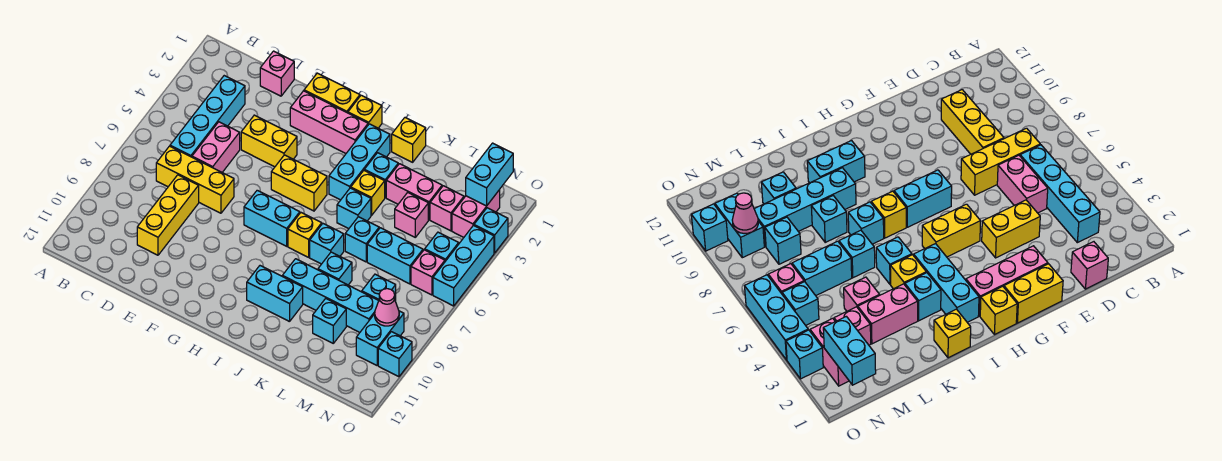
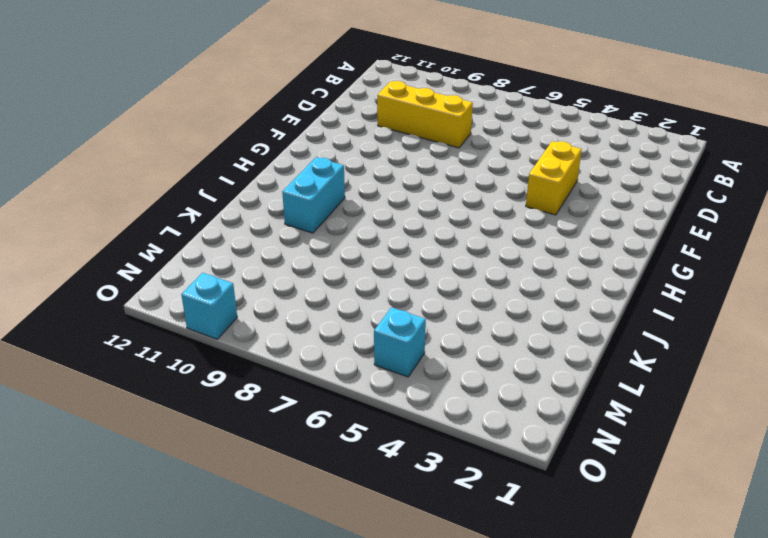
none -> cyan brick C3:C6 level 1
none -> yellow brick C7:E7 level 1
none -> pink brick D1 level 1
none -> pink brick D5:D6 level 1

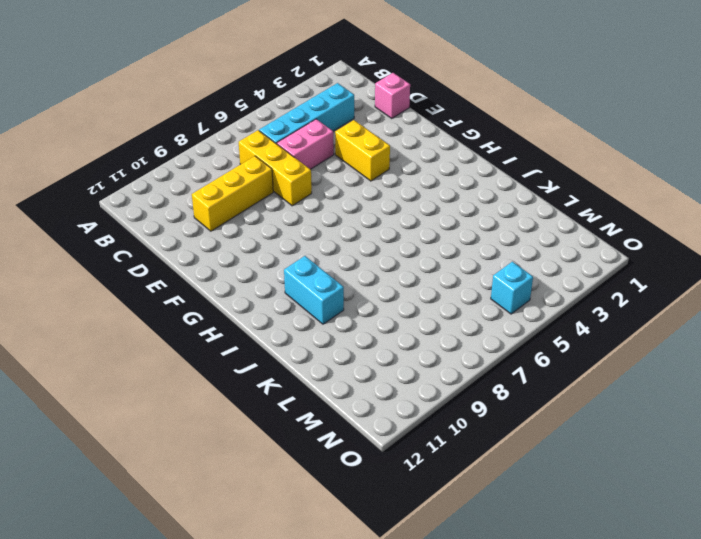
none -> yellow brick F1:G1 level 1
none -> pink brick F2:H2 level 1
none -> yellow brick G5:H5 level 1
none -> cyan brick G7:H7 level 1

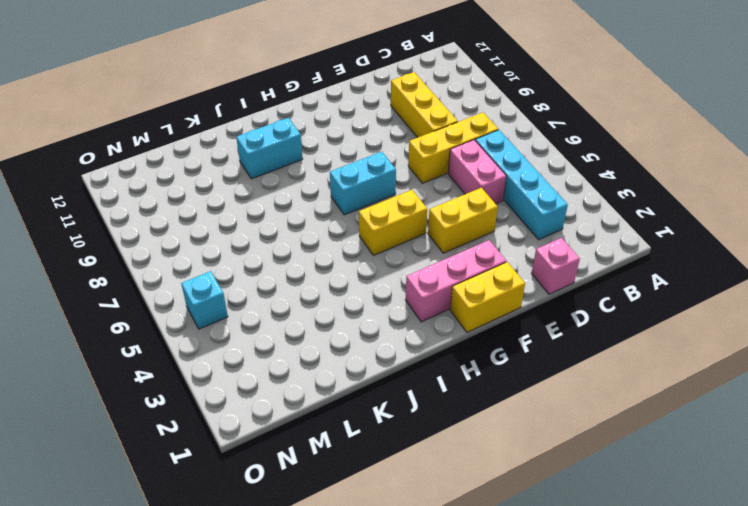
none -> yellow brick H1 level 1
none -> cyan brick I2:I4 level 1
none -> yellow brick I7 level 1
none -> yellow brick J1 level 1

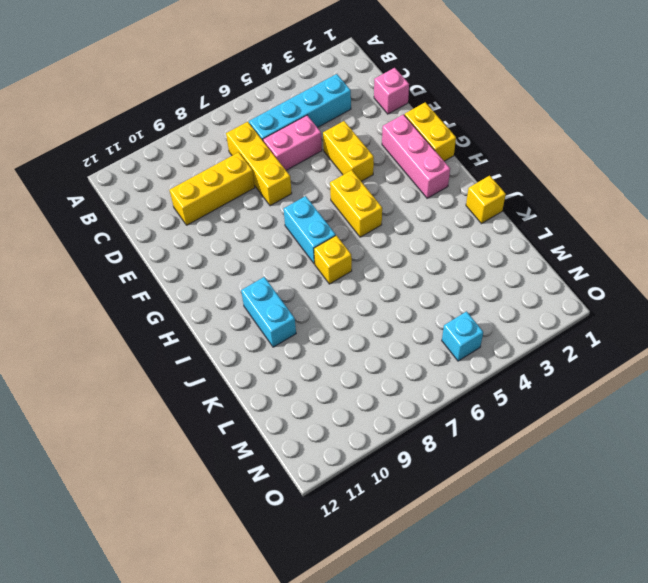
none -> yellow brick H1 level 1
none -> cyan brick I2:I4 level 1
none -> cyan brick J3 level 1
none -> yellow brick J4 level 1

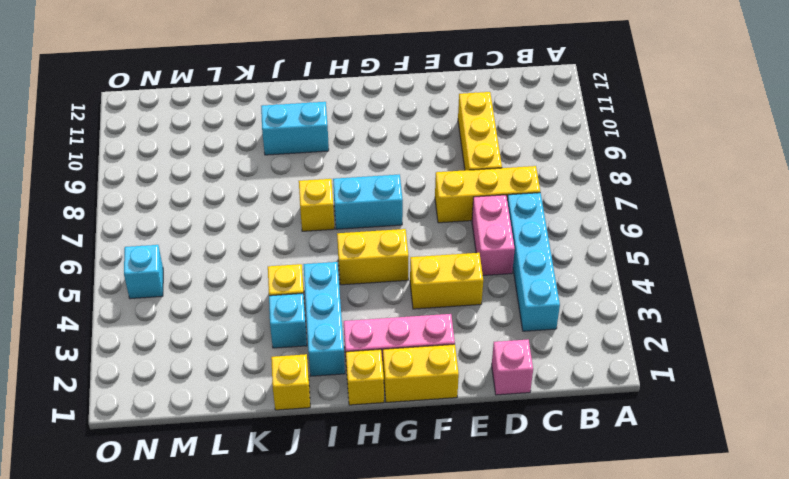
none -> cyan brick J5 level 1
none -> cyan brick J7 level 1
none -> cyan brick J9:M9 level 1
none -> pink brick K3:L3 level 1

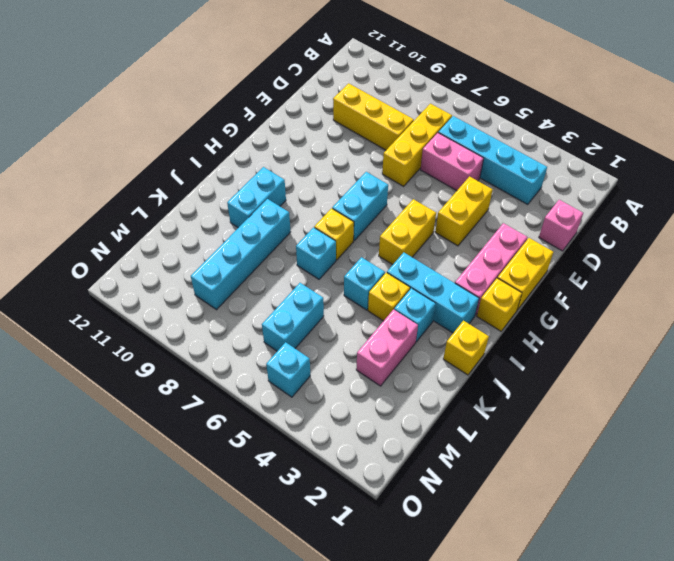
none -> cyan brick K6 level 1
none -> cyan brick K8 level 1
none -> pink brick L4 level 1
none -> cyan brick L10 level 1

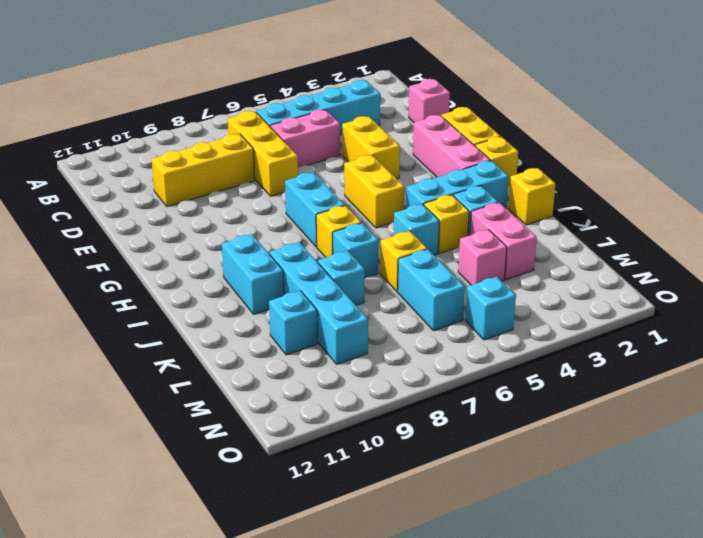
yellow brick K6 level 1 -> cyan brick K6 level 1
none -> pink brick M3 level 1
none -> cyan brick M8 level 1
none -> pink brick N2:N3 level 1
none -> pink brick N6 level 1

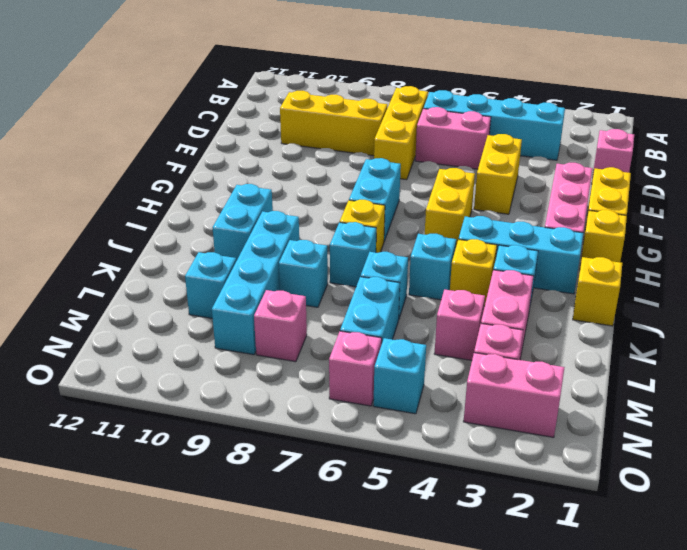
pink brick M8 level 1 -> cyan brick M8 level 1
none -> cyan brick N9:N10 level 1
none -> cyan brick O3 level 1
none -> cyan brick O4:O6 level 1
none -> cyan brick O10 level 1

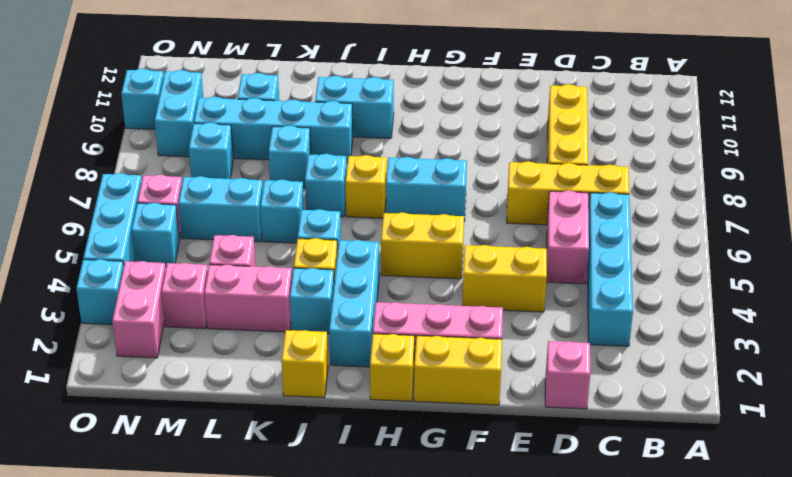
none -> cyan brick N1:N2 level 2
none -> pink cone N9 level 2

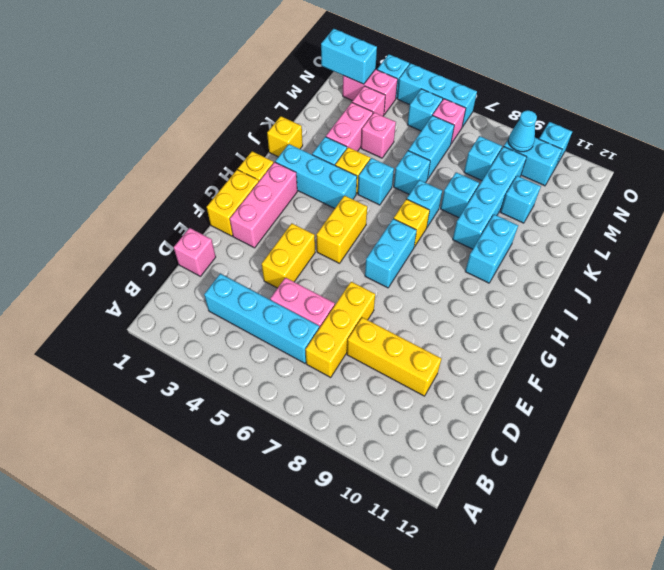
cyan cone N9 level 2 -> pink cone N9 level 2

